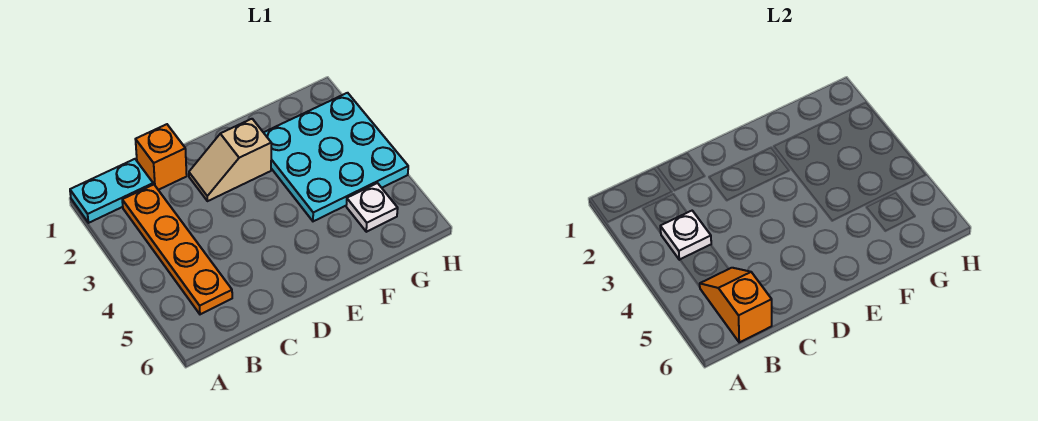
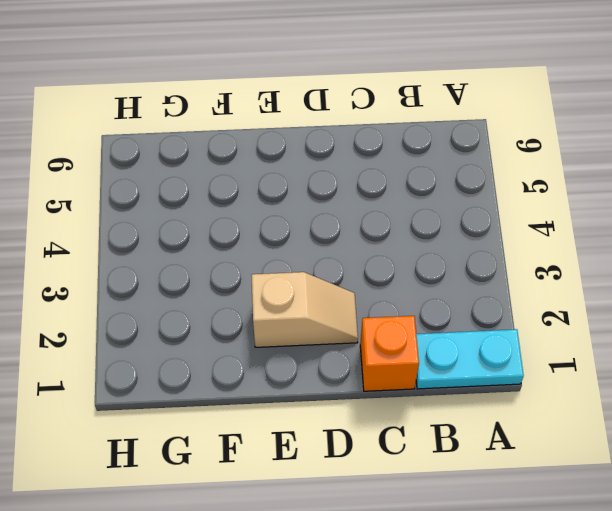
none -> orange plate B2:B5 level 1
none -> cyan plate F2:H4 level 1

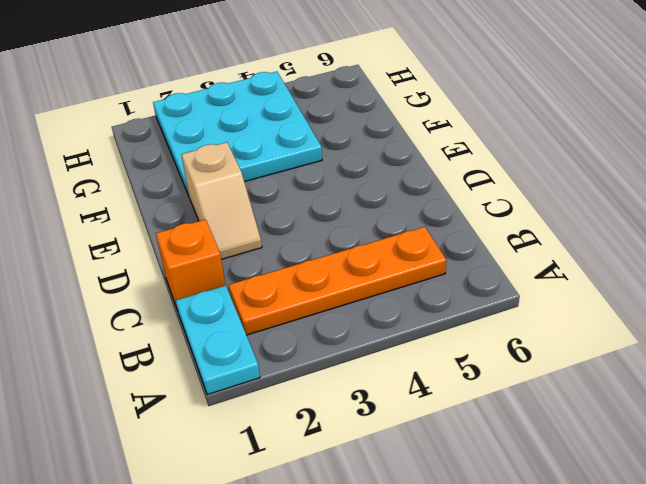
none -> white plate G5 level 1
none -> white plate B3 level 2

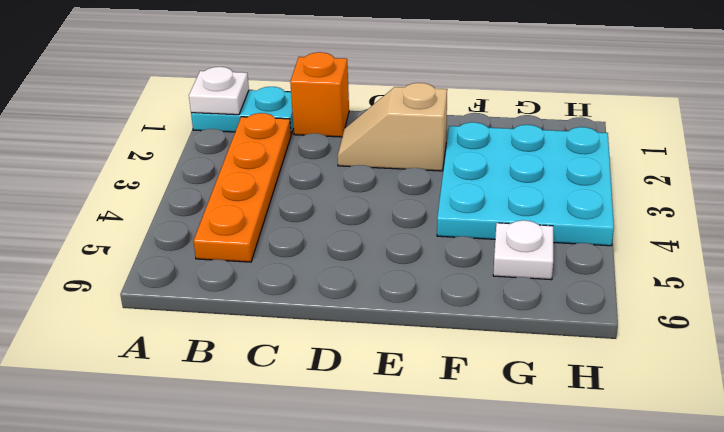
white plate A1 level 2 -> white plate B3 level 2
none -> orange slope B5:B6 level 2 top 6

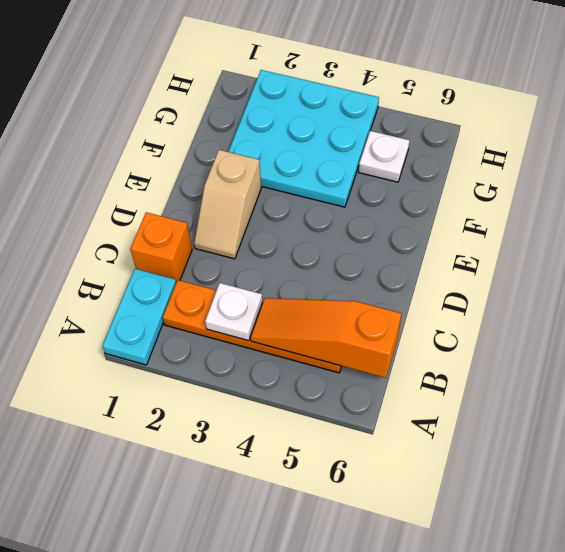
orange slope B4:B6 level 2 top 6 -> orange slope B5:B6 level 2 top 6

